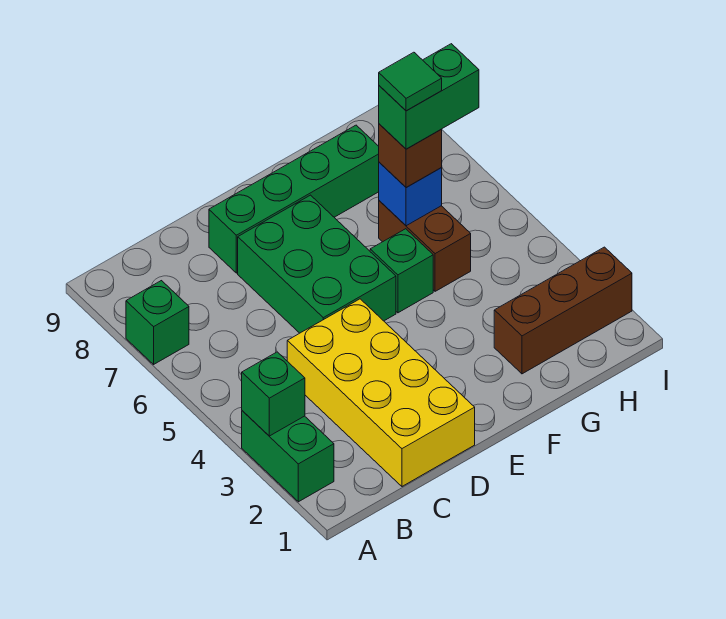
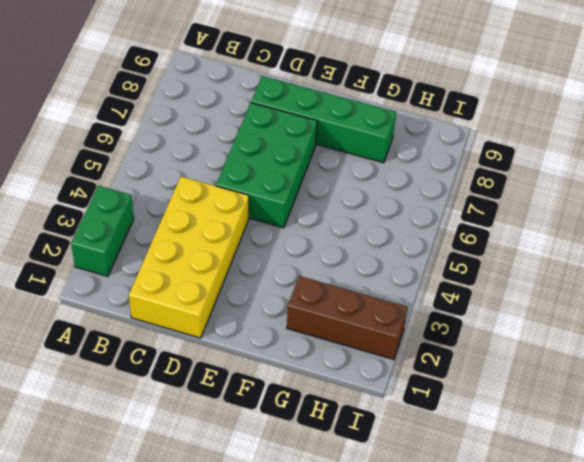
none -> green brick A7 level 1
none -> green brick F5 level 1
none -> brown brick G5:G6 level 1

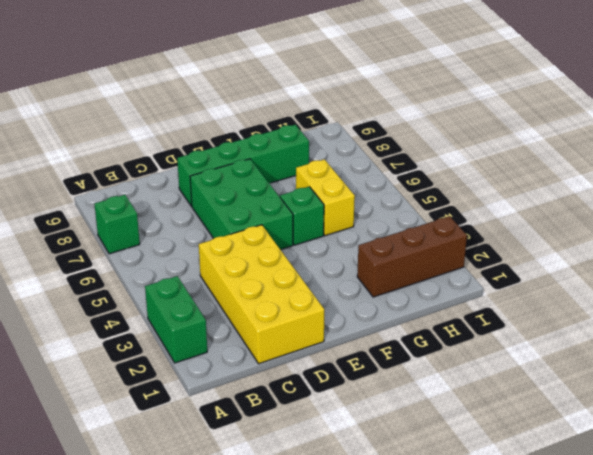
yellow brick G5:G6 level 1 -> brown brick G5:G6 level 1
none -> green brick A3 level 2
none -> blue brick G6 level 2
none -> brown brick G6 level 3

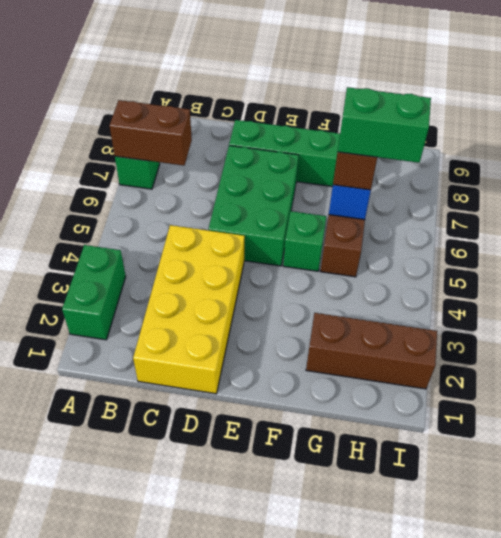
brown brick A7:B7 level 2 -> none
none -> green brick A3 level 2
none -> green tile G6 level 5

